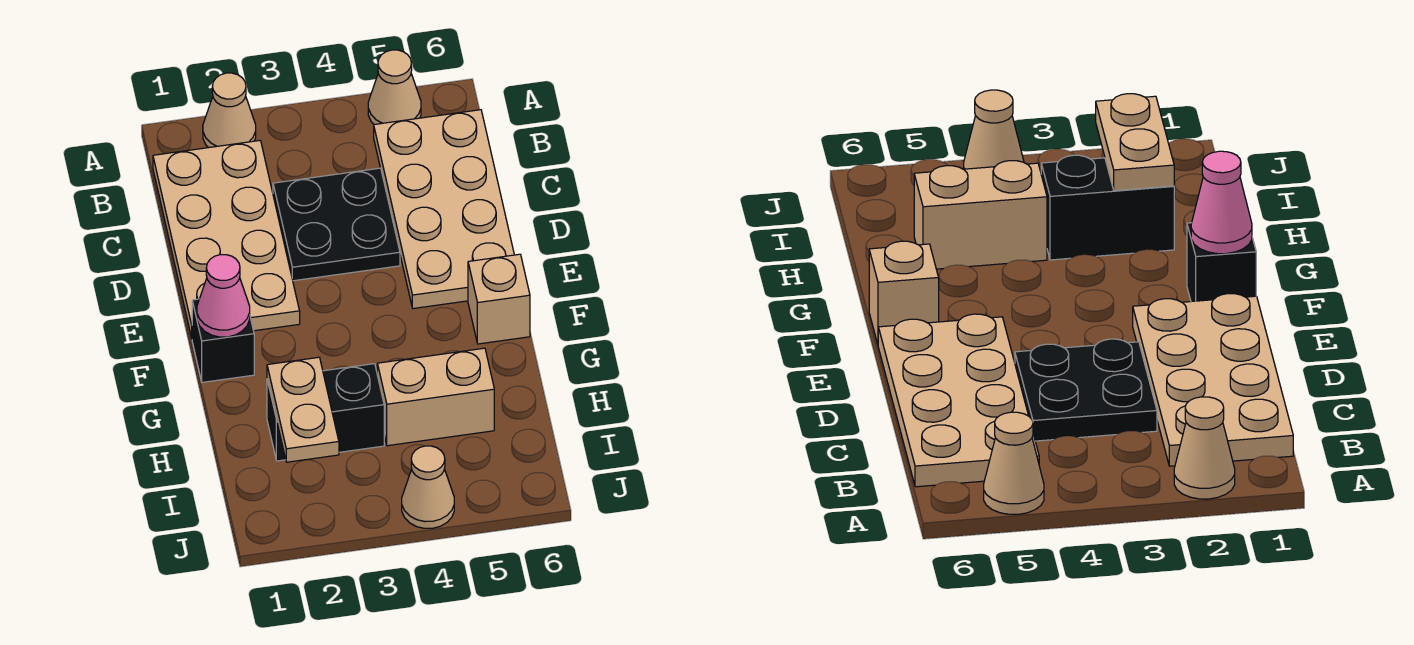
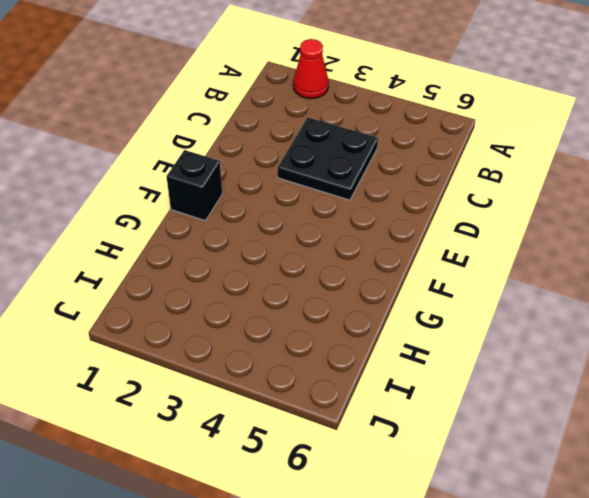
red cone A2 level 1 -> tan cone A2 level 1
none -> tan cone A5 level 1
none -> tan plate B1:E2 level 1
none -> tan plate B5:E6 level 1

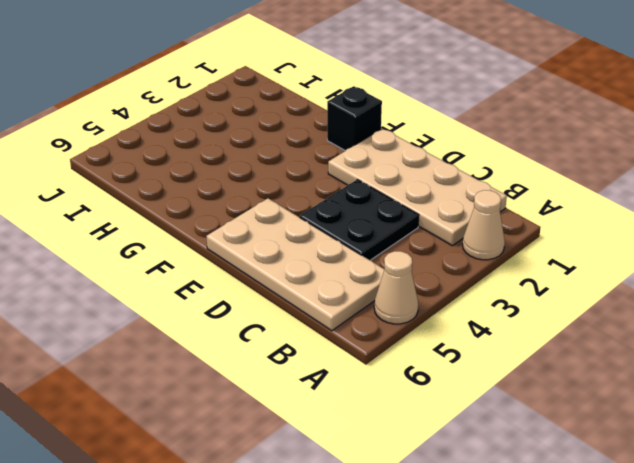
none -> tan brick F6 level 1
none -> black brick H2:H3 level 1
none -> tan brick H4:H5 level 1

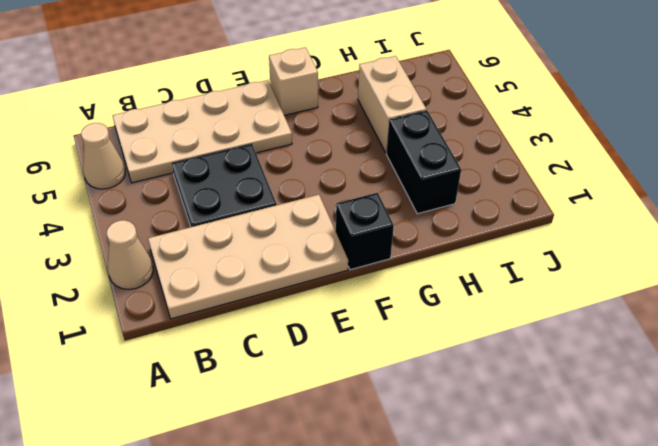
none -> tan cone J4 level 1
none -> pink cone F1 level 2
none -> tan plate H2:I2 level 2

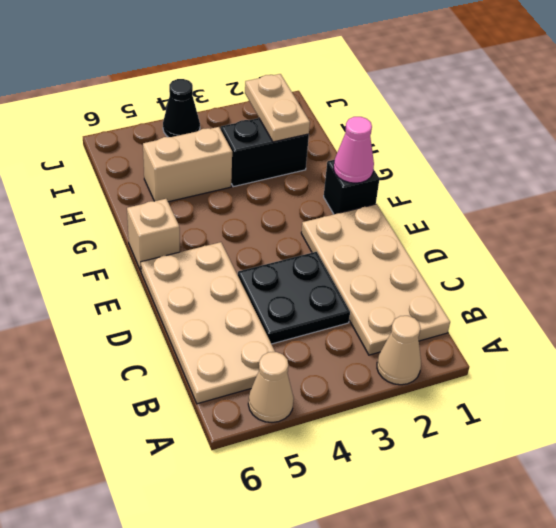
black cone J4 level 1 -> tan cone J4 level 1

